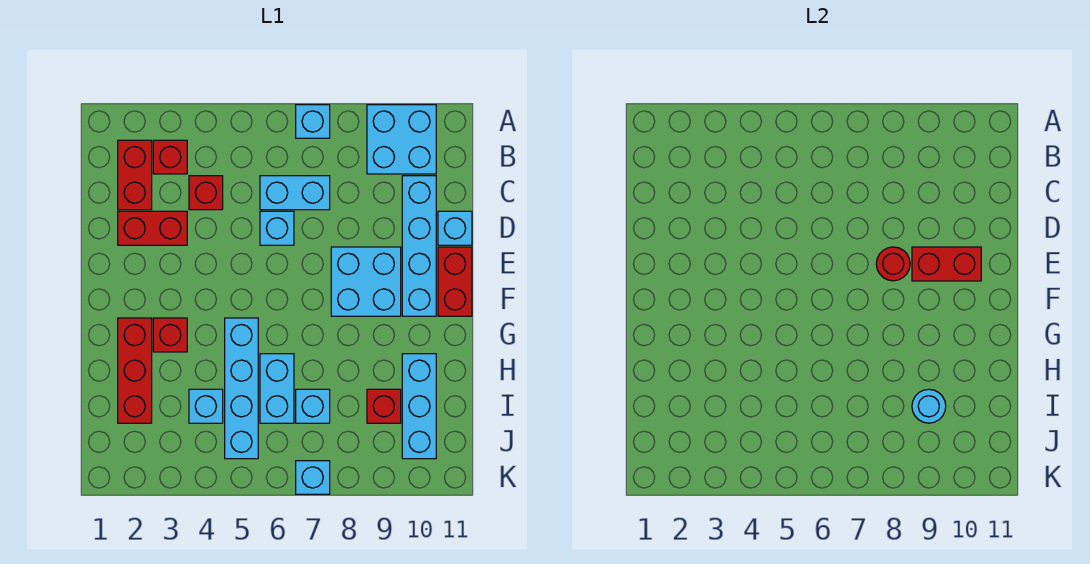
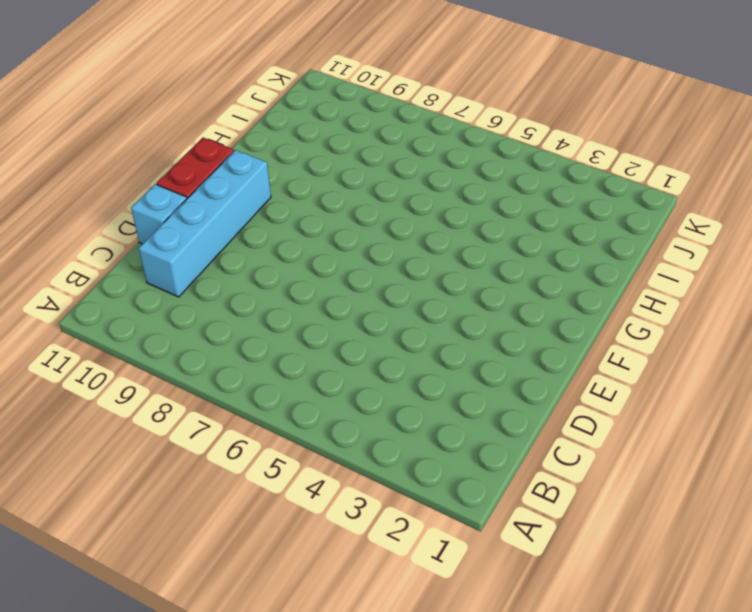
none -> cyan brick A7 level 1
none -> cyan brick A9:B10 level 1
none -> red brick B2:C2 level 1

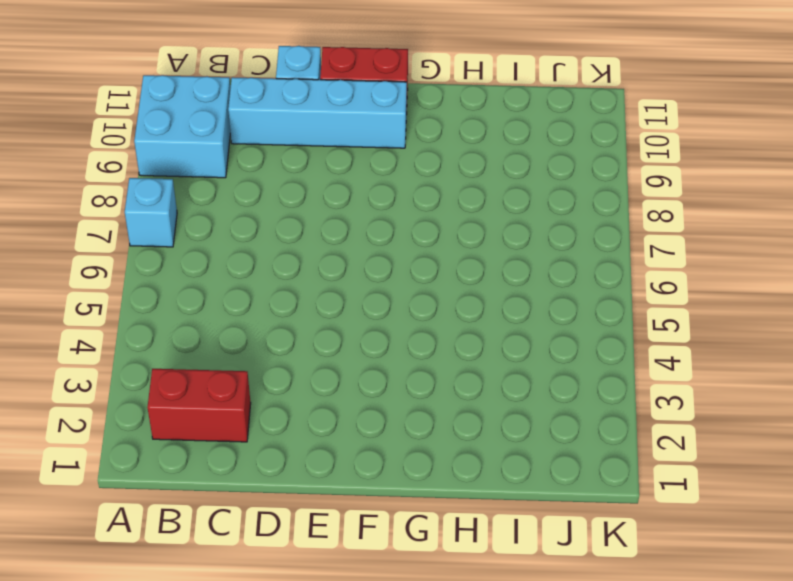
none -> red brick B3 level 1
none -> red brick C4 level 1
none -> cyan brick C6:C7 level 1

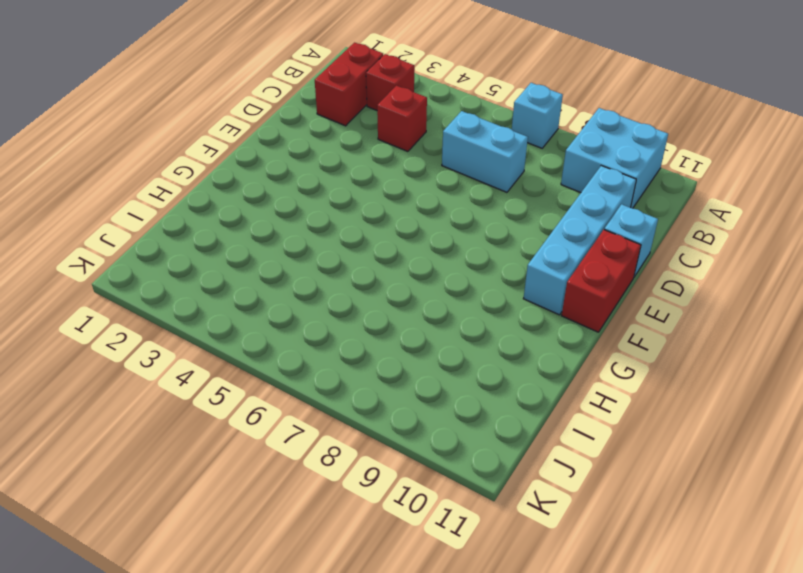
none -> red brick D2:D3 level 1
none -> cyan brick D6 level 1
none -> cyan brick E8:F9 level 1

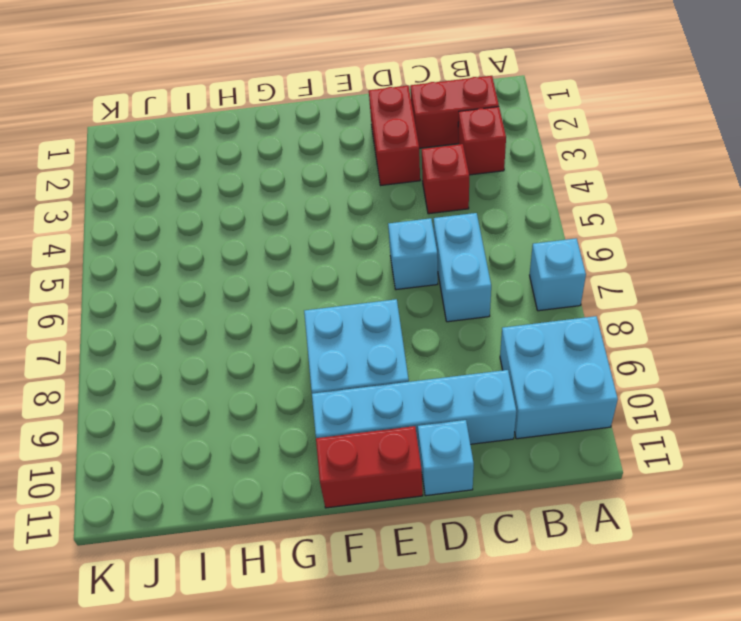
none -> red brick G2:I2 level 1
none -> red brick G3 level 1
none -> cyan brick G5:J5 level 1

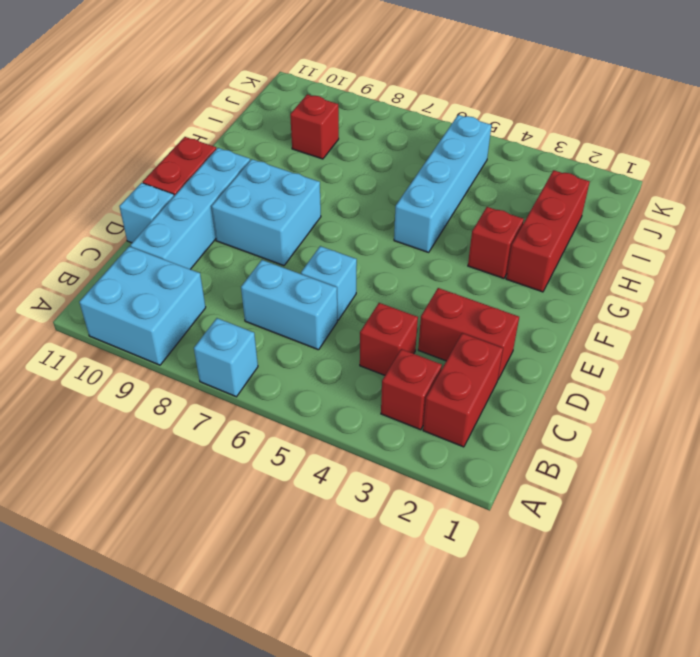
none -> cyan brick H6:I6 level 1
none -> cyan brick H10:J10 level 1
none -> cyan brick I4 level 1

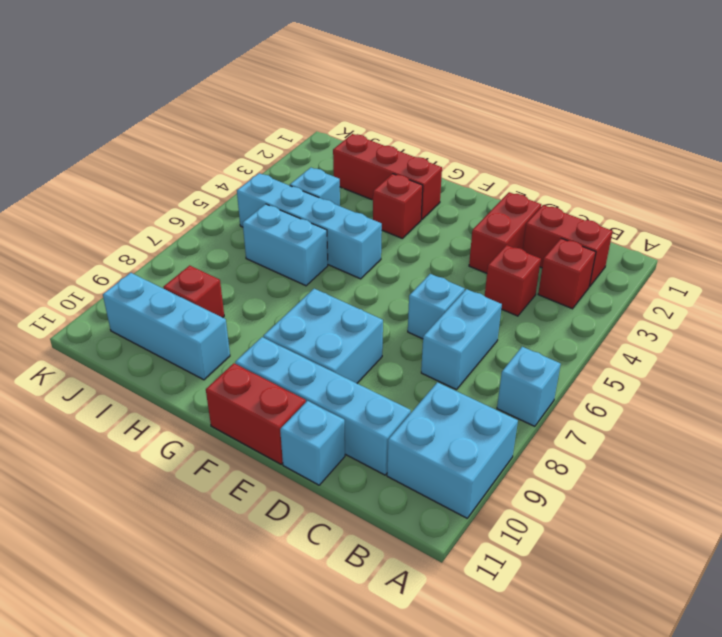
none -> cyan brick I7 level 1
none -> cyan brick K7 level 1
none -> red round brick E8 level 2

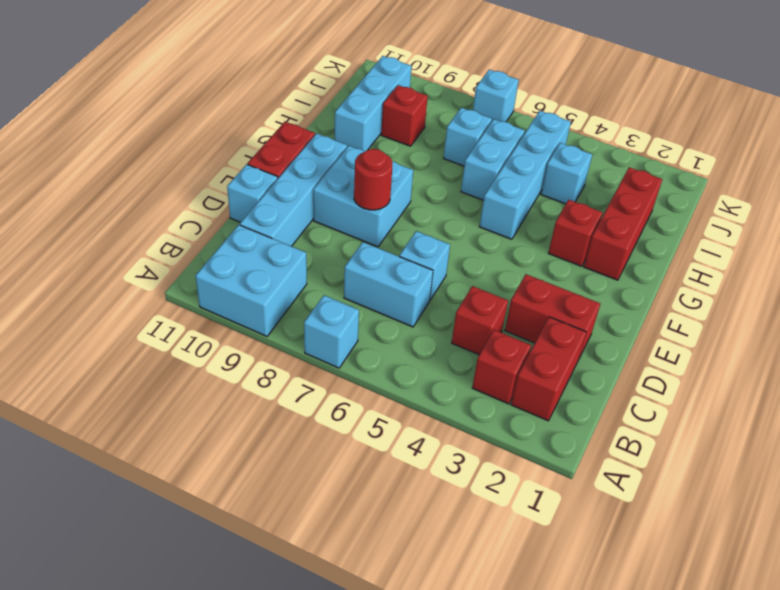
none -> red brick E9:E10 level 2
none -> cyan round brick I9 level 2

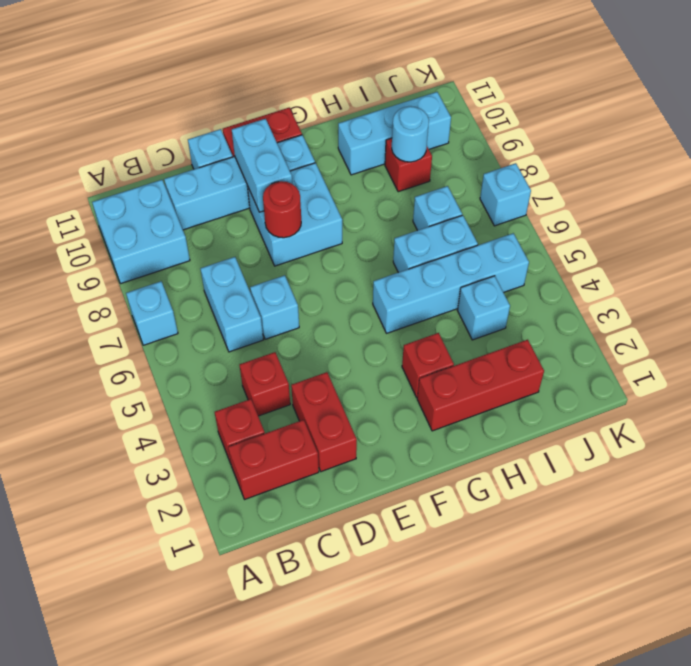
cyan brick E9:E10 level 2 -> red brick E9:E10 level 2

